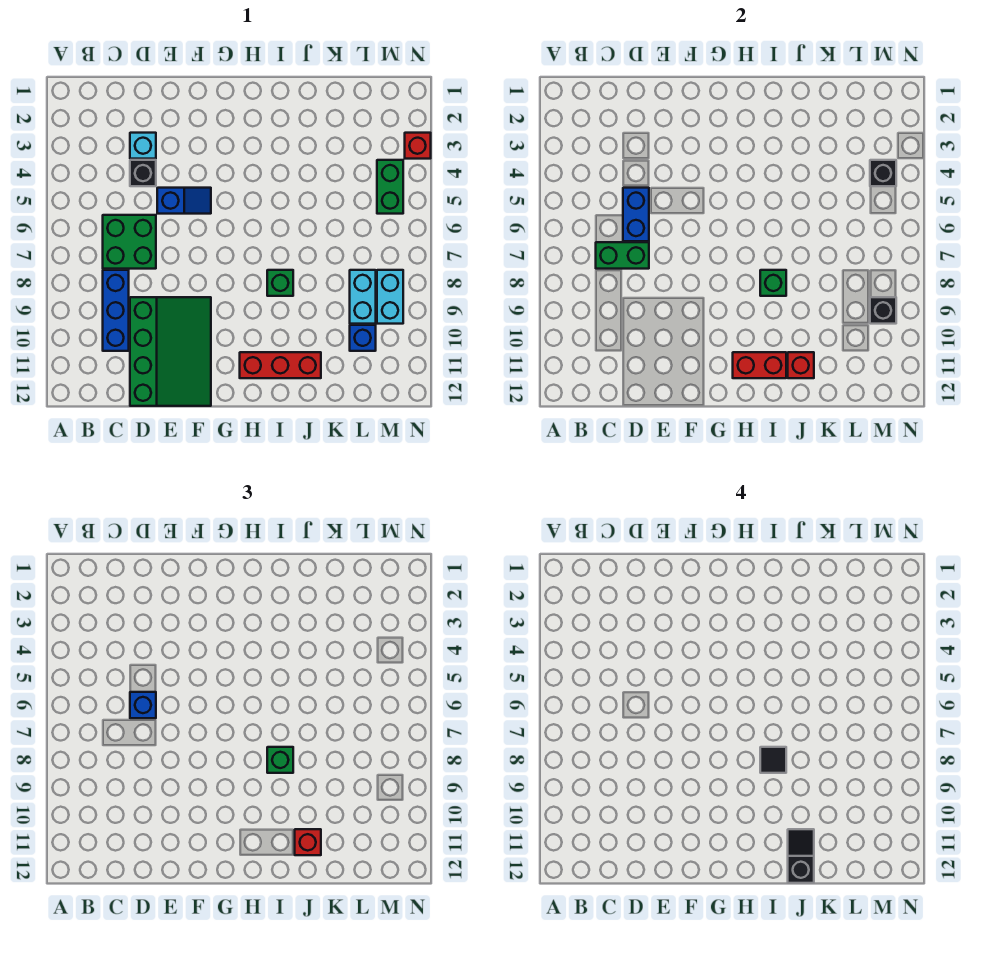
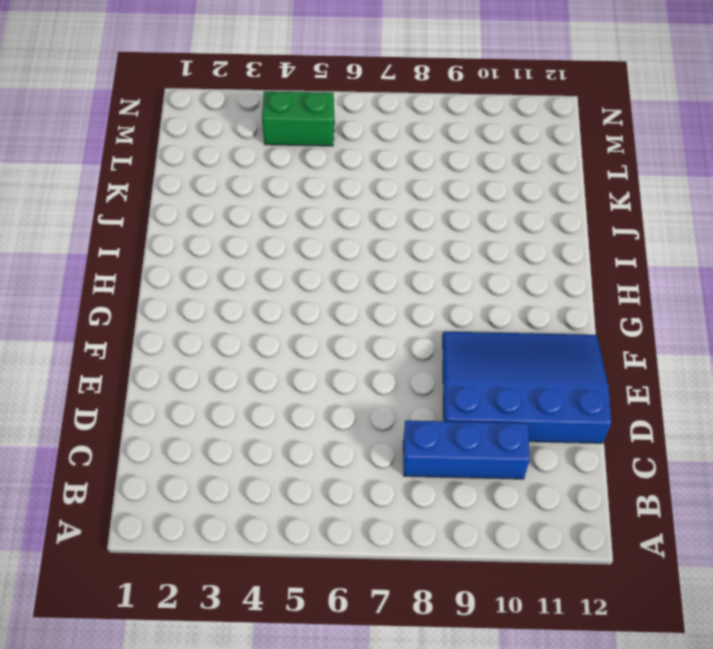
blue slope D9:F12 level 1 top D -> green slope D9:F12 level 1 top D
none -> green brick C6:D7 level 1
none -> cyan brick D3 level 1
none -> black brick D4 level 1

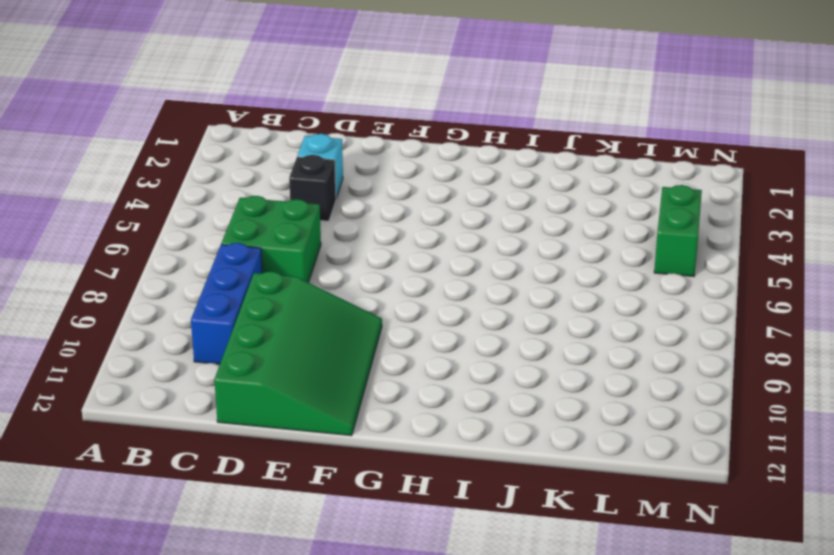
none -> blue slope E5:F5 level 1 top E
none -> red brick H11:J11 level 1
none -> green brick I8 level 1

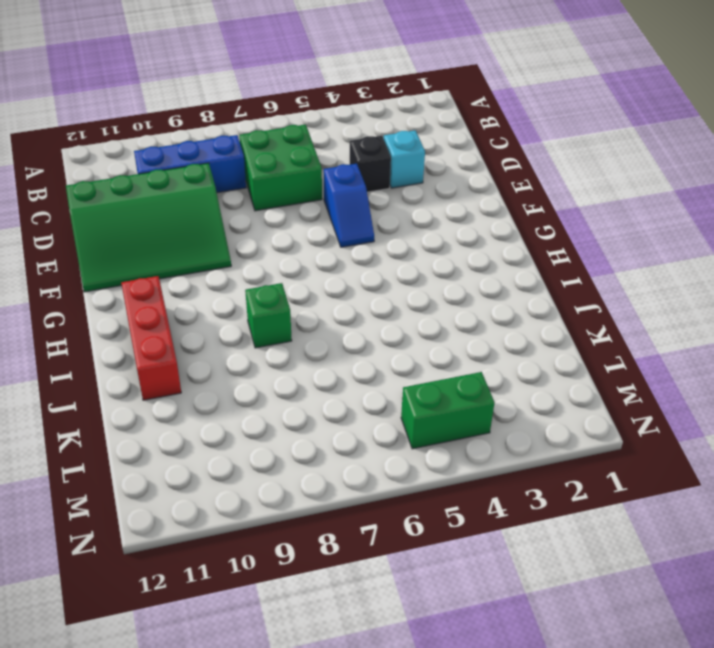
none -> cyan brick L8:L9 level 1
none -> blue brick L10 level 1
none -> cyan brick M8:M9 level 1

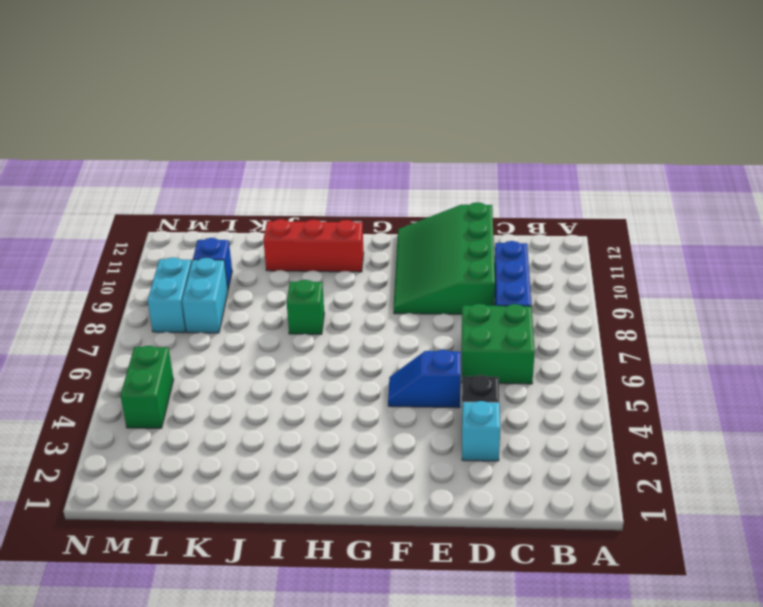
none -> red brick N3 level 1
none -> green brick C7:D7 level 2
none -> blue brick D5:D6 level 2

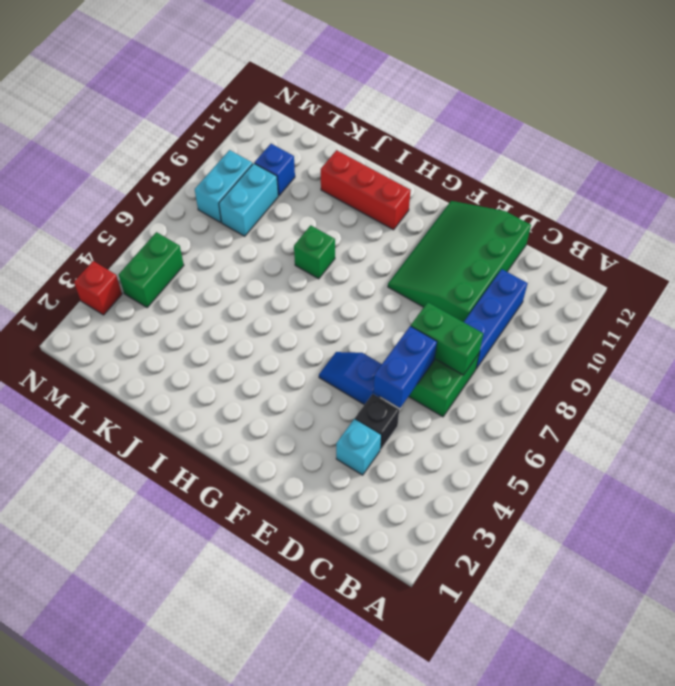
none -> red brick H11:I11 level 2
none -> green brick I8 level 2
none -> red brick J11 level 2

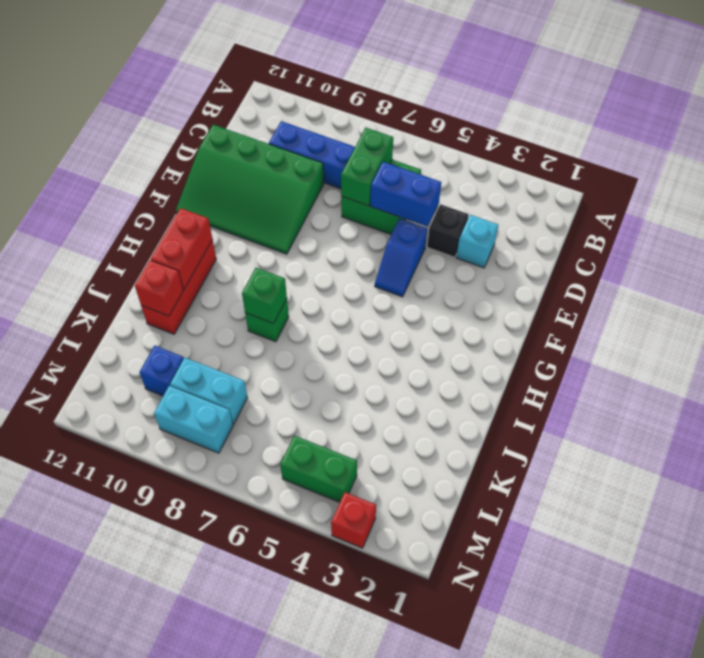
none -> black brick M4 level 2
none -> black brick M9 level 2
none -> blue brick D6 level 3

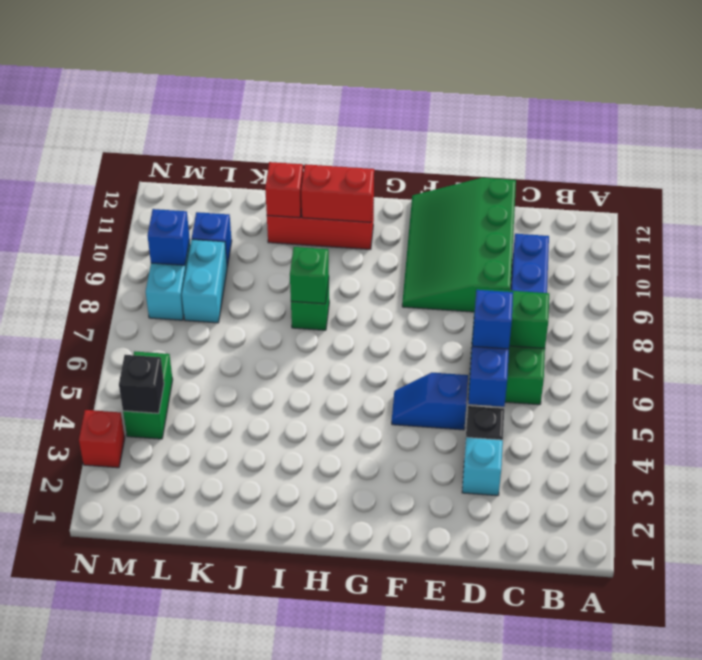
blue brick M9 level 2 -> black brick M9 level 2
none -> green brick I8 level 3
none -> red brick J11 level 3
none -> black tile I8 level 4

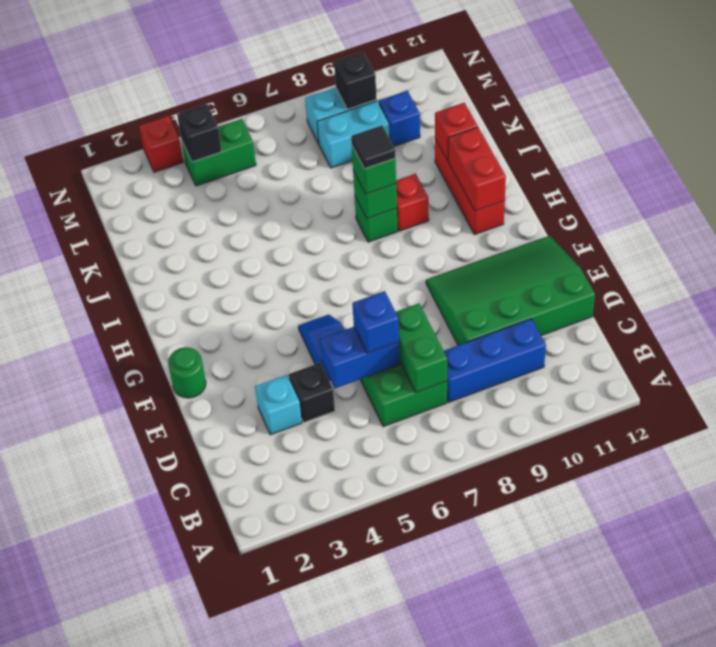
green round brick F1 level 1 -> none
red brick I9 level 1 -> red brick J11 level 3
none -> black slope J11:J12 level 4 top 12

